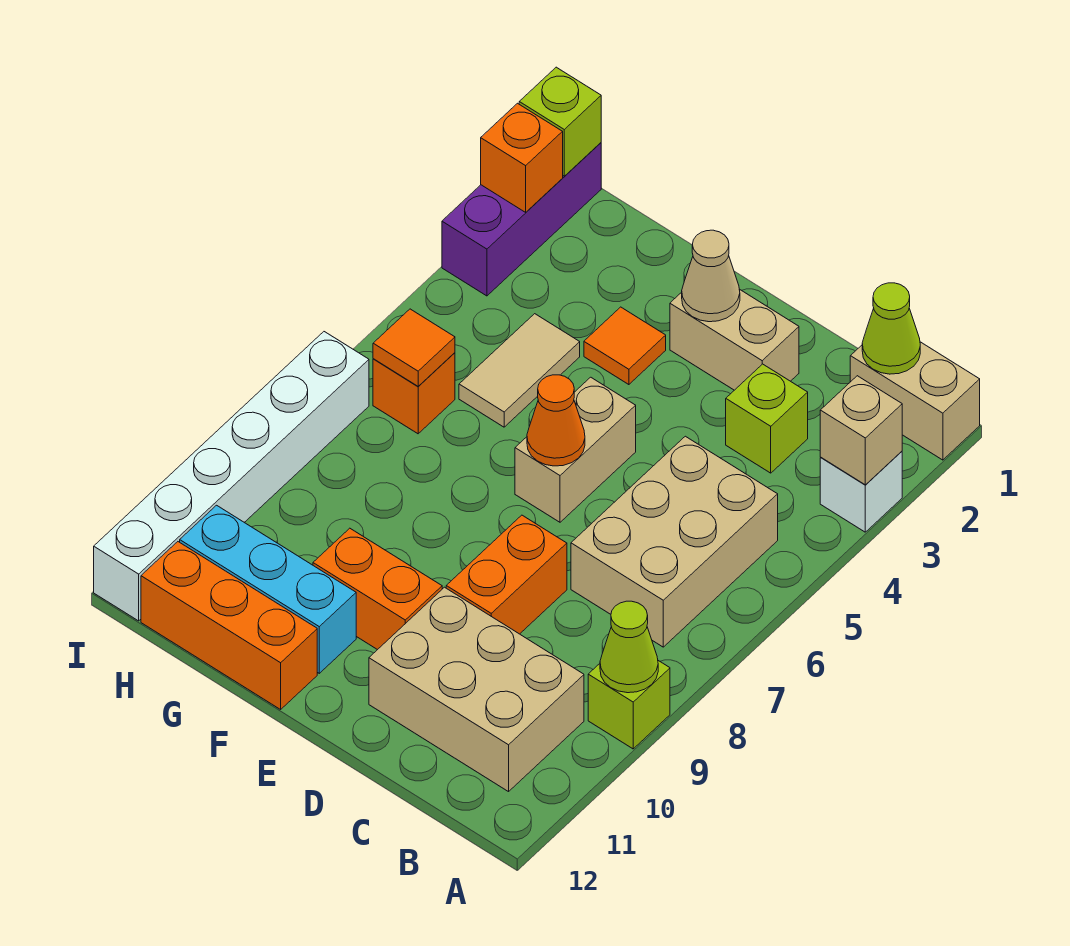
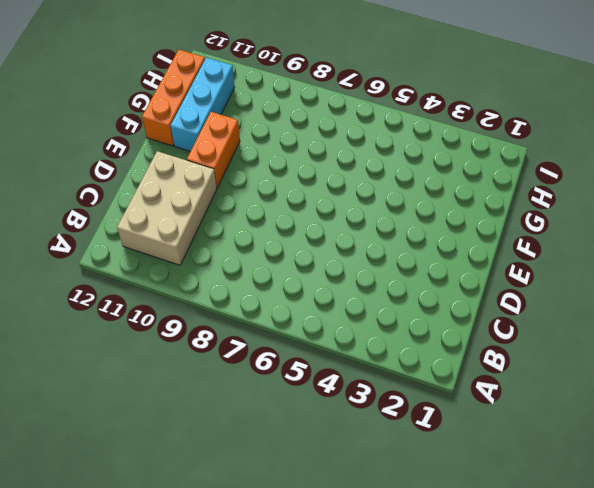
none -> tan brick A1:B1 level 1
none -> white brick A3 level 1
none -> lime brick A9 level 1

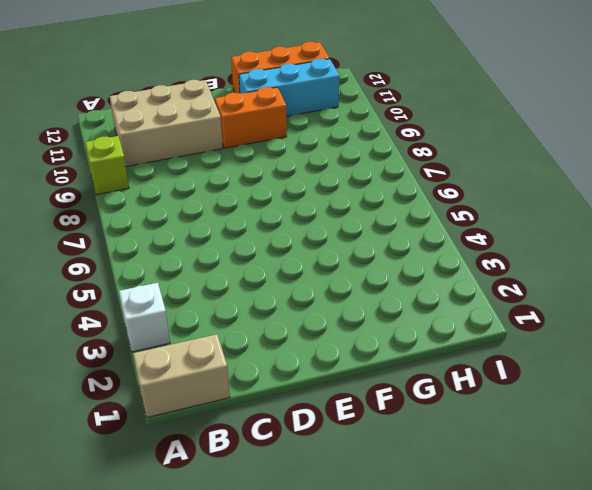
none -> tan brick B5:C7 level 1
none -> lime brick C3 level 1
none -> tan brick D2:E2 level 1

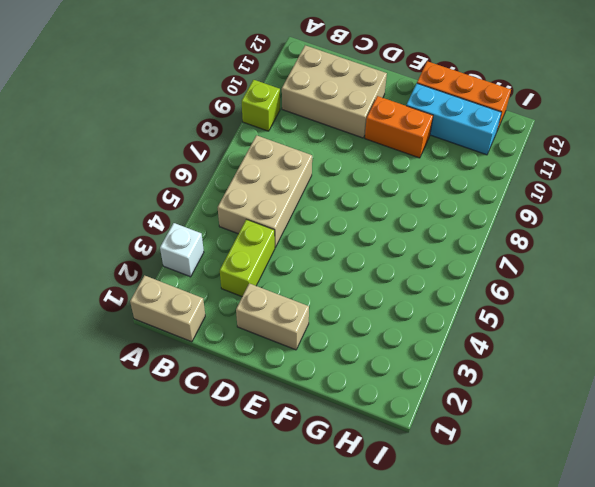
lime brick C3:C4 level 1 -> lime brick C3 level 1
none -> orange brick D8:D9 level 1
none -> tan brick E5:E6 level 1
none -> orange tile F3 level 1

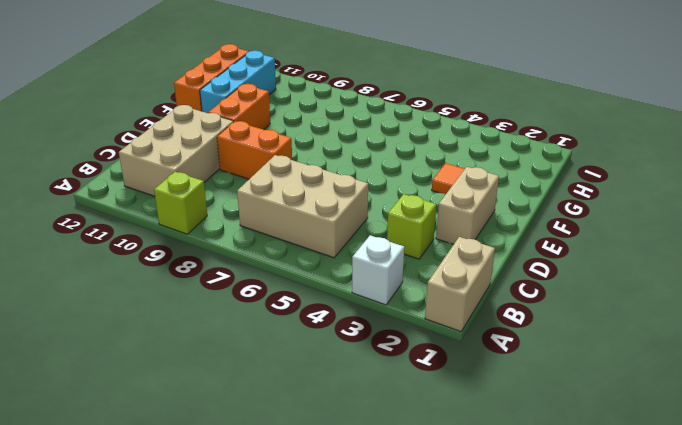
none -> tan brick E5:E6 level 1
none -> tan tile G4:G5 level 1
none -> orange brick H6 level 1

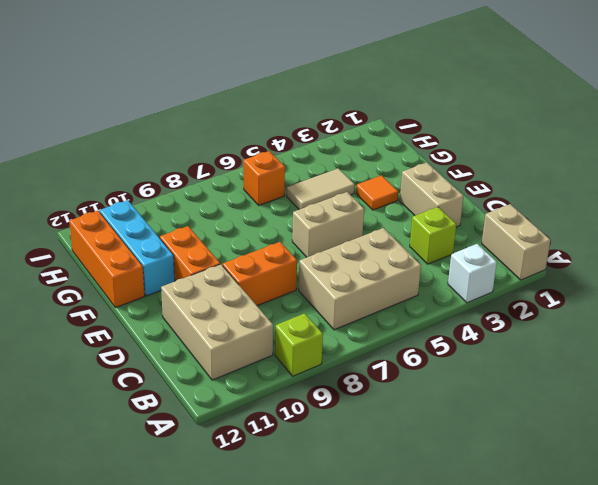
none -> purple brick I1:I3 level 1
none -> white brick I7:I12 level 1
none -> tan brick A3 level 2

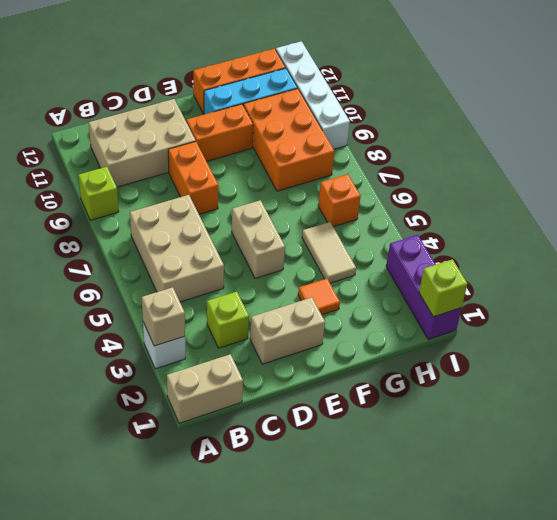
orange brick G8:H10 level 1 -> none
white brick I9:I12 level 1 -> white brick I7:I12 level 1
none -> lime cone A9 level 2
none -> lime cone B1 level 2
none -> tan cone E2 level 2

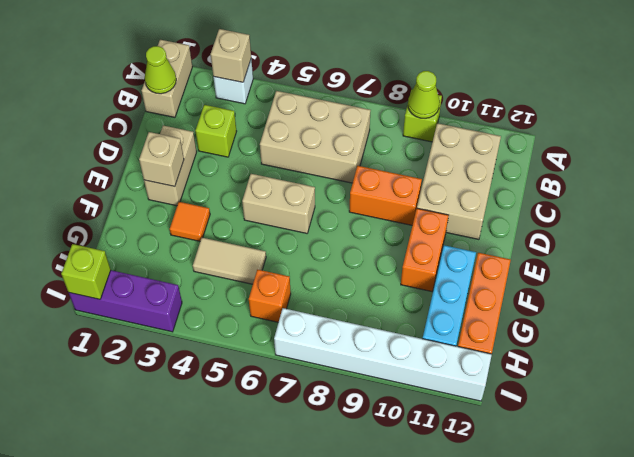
tan brick E2 level 2 -> tan cone E2 level 2
none -> orange cone E6 level 2
none -> orange tile H6 level 2
none -> orange brick I2 level 2

